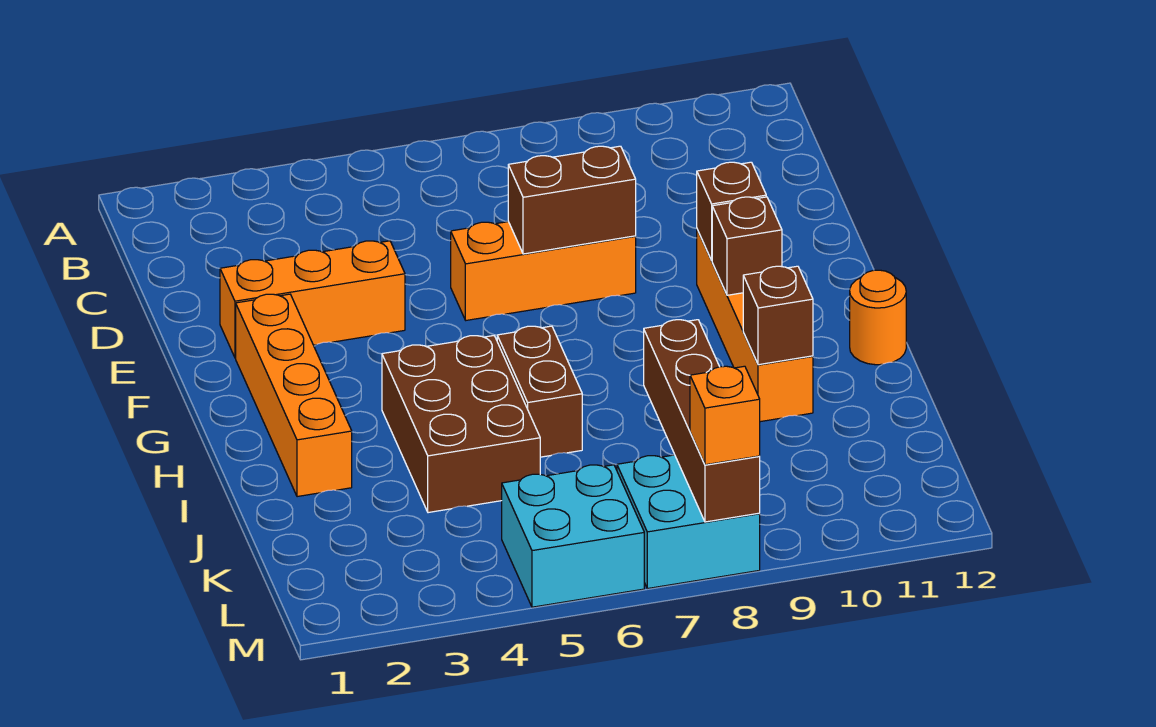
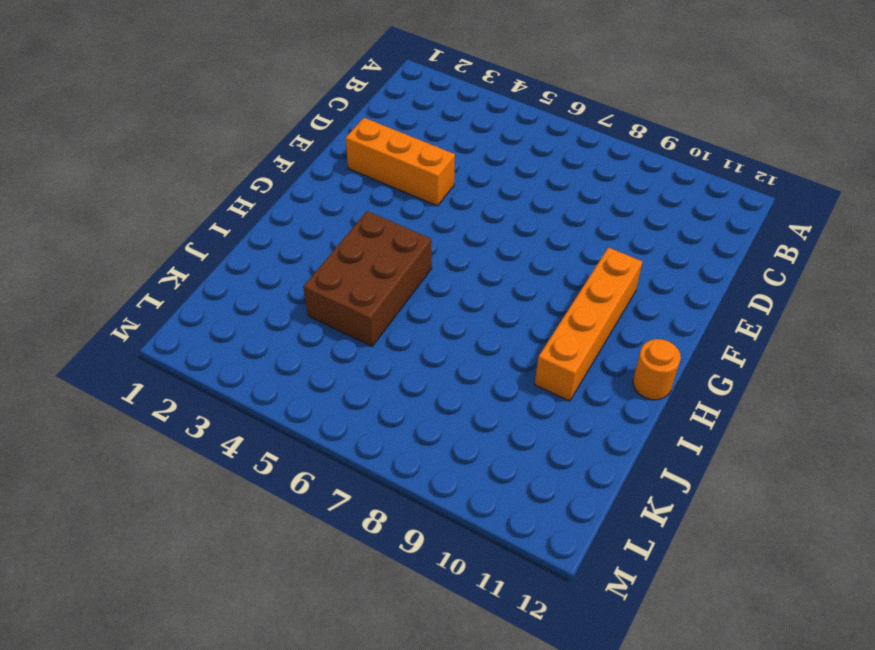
none -> orange brick E6:E8 level 1
none -> orange brick F2:I2 level 1
none -> brown brick H6:I6 level 1

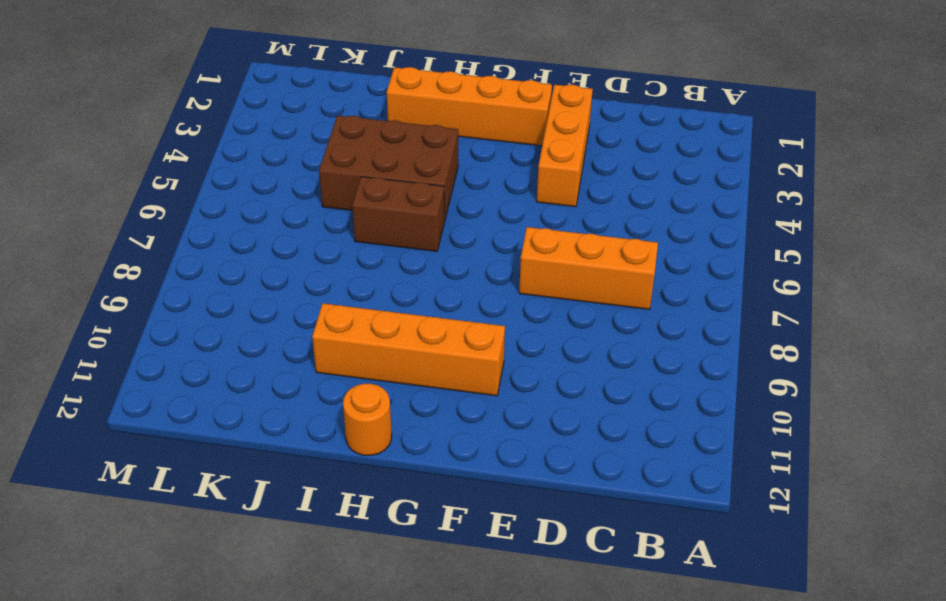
orange brick C7:E7 level 1 -> orange brick E6:E8 level 1
none -> cyan brick L5:M6 level 1
none -> cyan brick L7:M8 level 1
none -> brown brick E7:E8 level 2

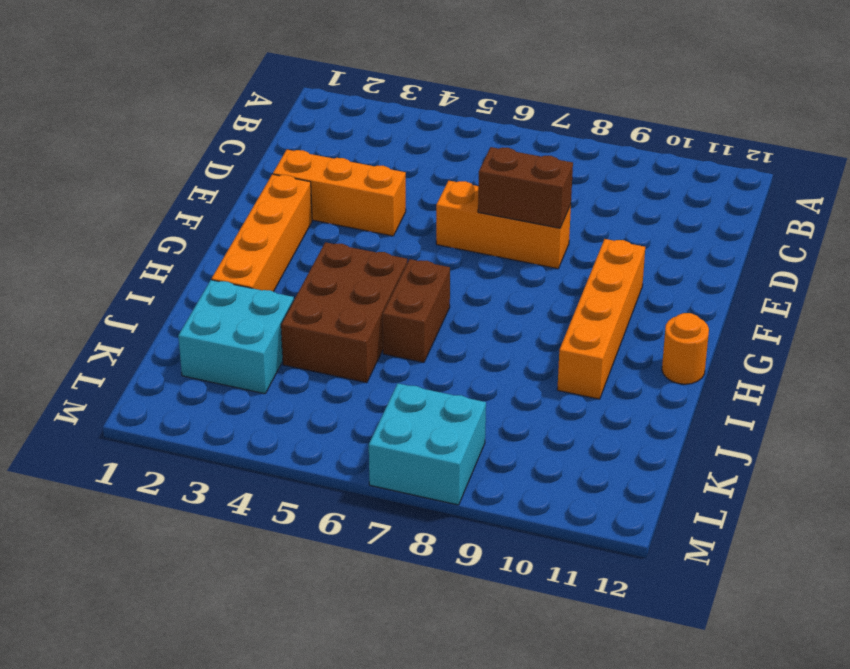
cyan brick J2:K3 level 1 -> cyan brick L5:M6 level 1
none -> brown brick F10 level 2
none -> brown brick G10 level 2
none -> brown brick I10 level 2

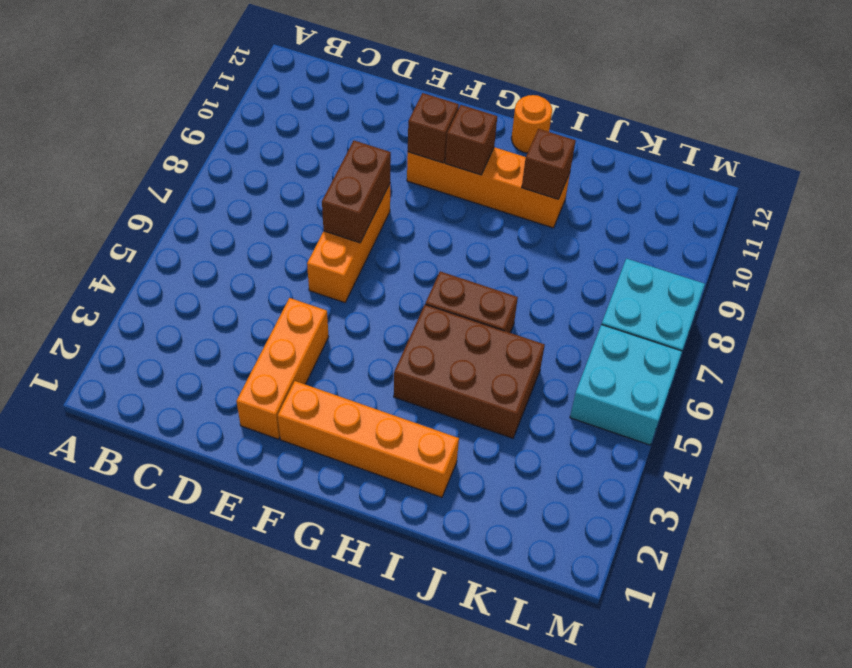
none -> brown brick J8:M8 level 2
none -> orange brick M8 level 3

